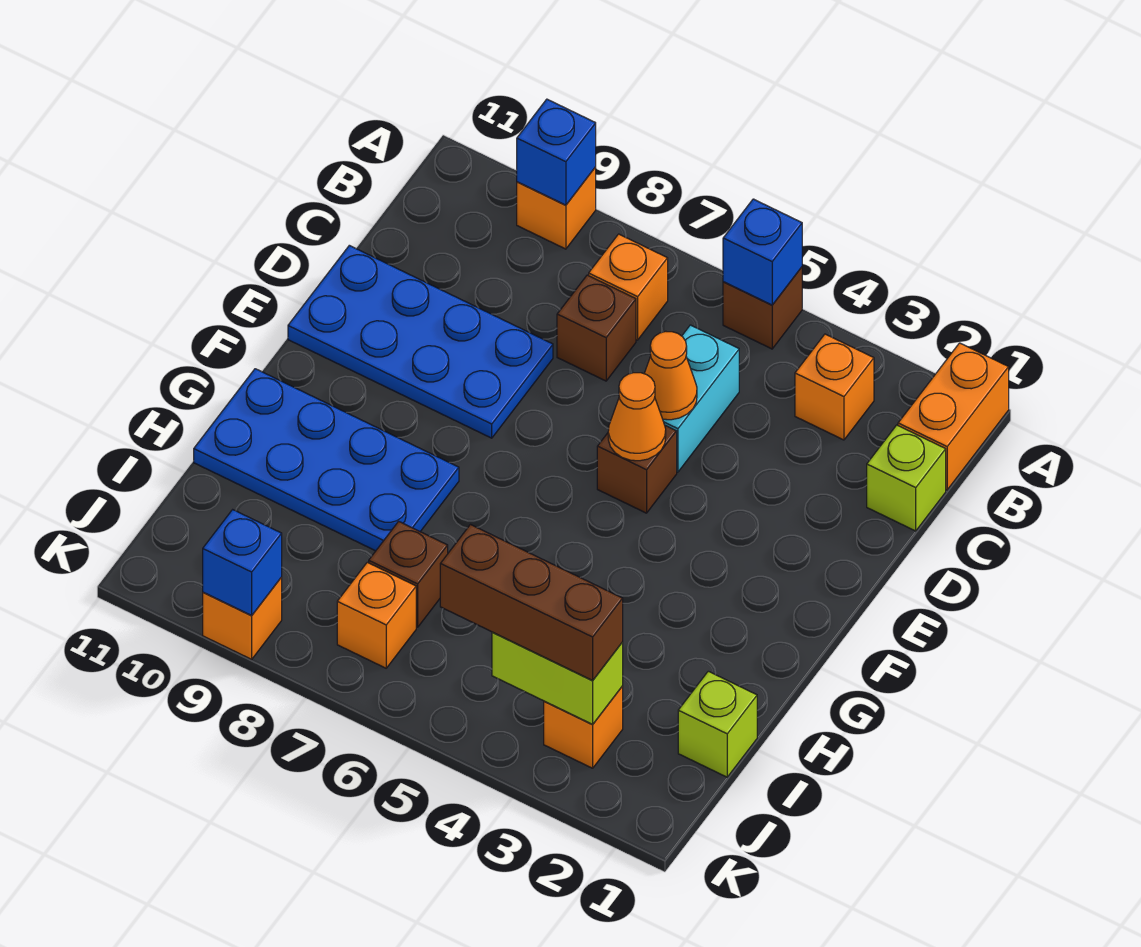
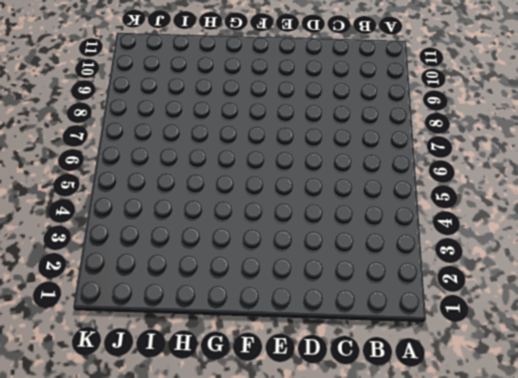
none -> orange brick A1:B1 level 1
none -> brown brick A5 level 1
none -> orange brick A9 level 1

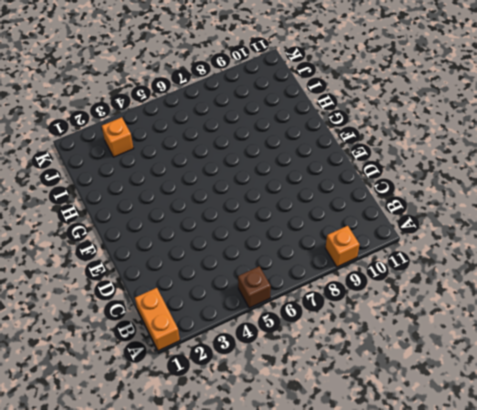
none -> orange brick B3 level 1
none -> orange brick B7 level 1
none -> lime brick C1 level 1

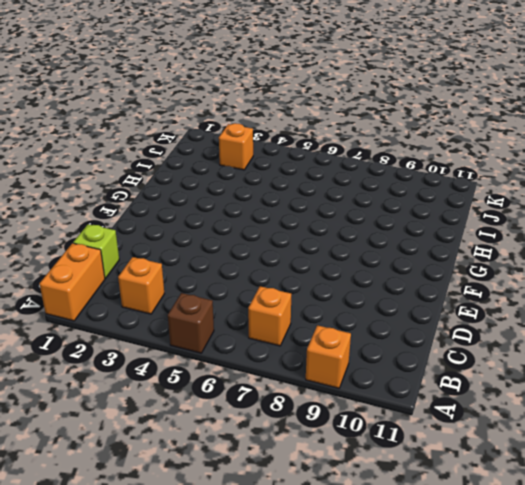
none -> cyan brick C5:D5 level 1
none -> brown brick C7 level 1
none -> blue plate D8:E11 level 1

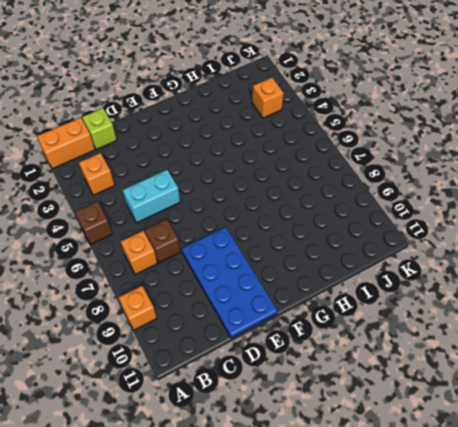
none -> brown brick E5 level 1
none -> blue plate G8:H11 level 1
none -> lime brick I1 level 1

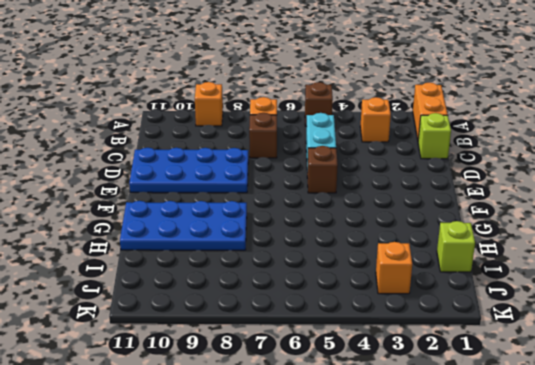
none -> brown brick I7 level 1
none -> orange brick J7 level 1
none -> orange brick K9 level 1

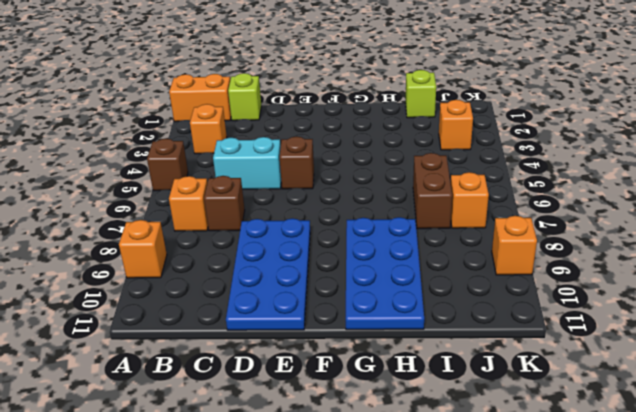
brown brick I6:I7 level 1 -> brown brick I7 level 1
none -> blue brick A5 level 2
none -> blue brick A9 level 2
none -> orange cone D5 level 2

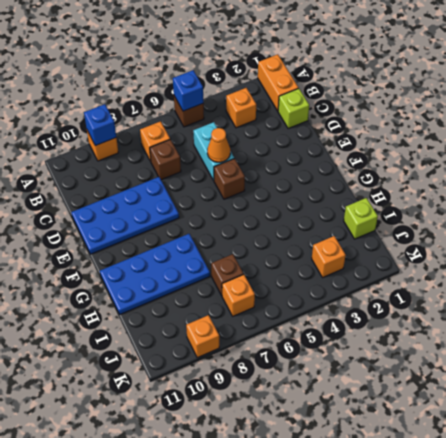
none -> orange cone E5 level 2
none -> lime brick J3:J4 level 2
none -> blue brick K9 level 2

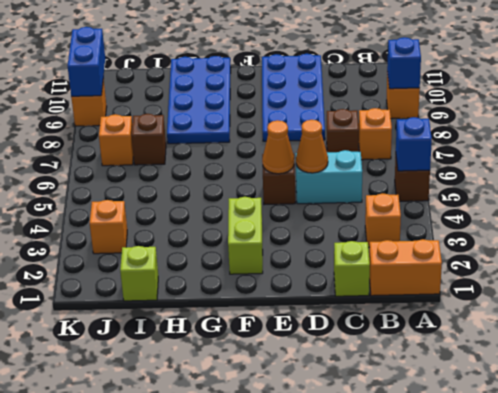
lime brick F2:F3 level 1 -> lime brick J3:J4 level 2
blue brick K9:K10 level 2 -> blue brick K9 level 2
none -> brown brick J3:J5 level 3

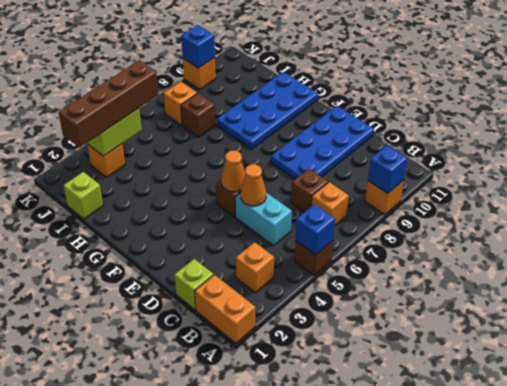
brown brick J2:J5 level 3 -> brown brick J3:J5 level 3

